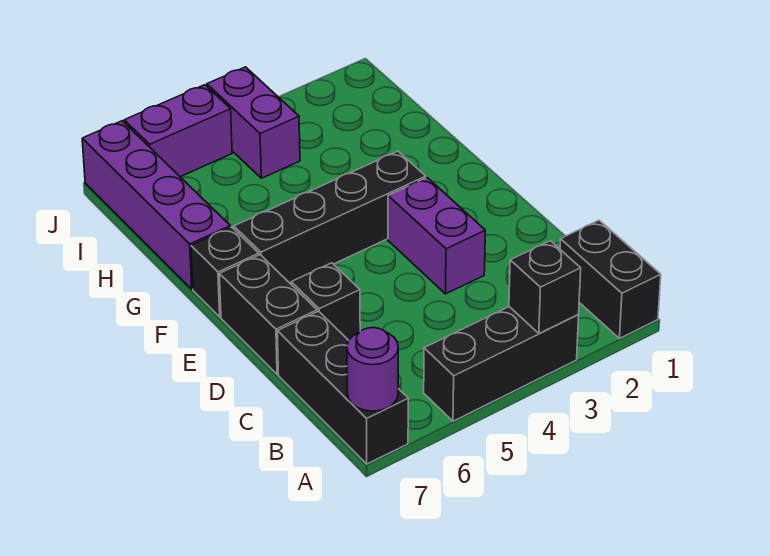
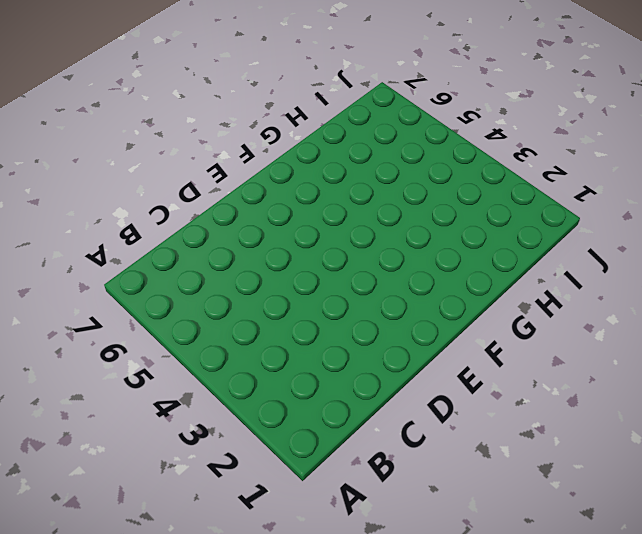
none -> black brick A1:B1 level 1
none -> black brick A3:A5 level 1
none -> black brick A7:C7 level 1

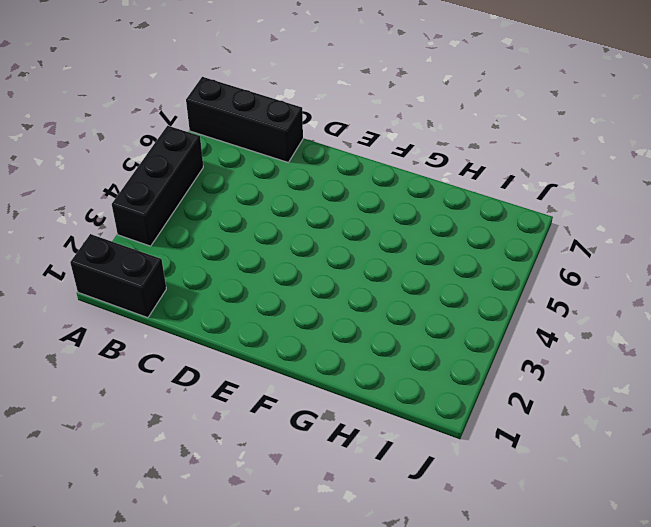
none -> purple brick D3:E3 level 1
none -> black brick D6 level 1
none -> black brick D7:E7 level 1

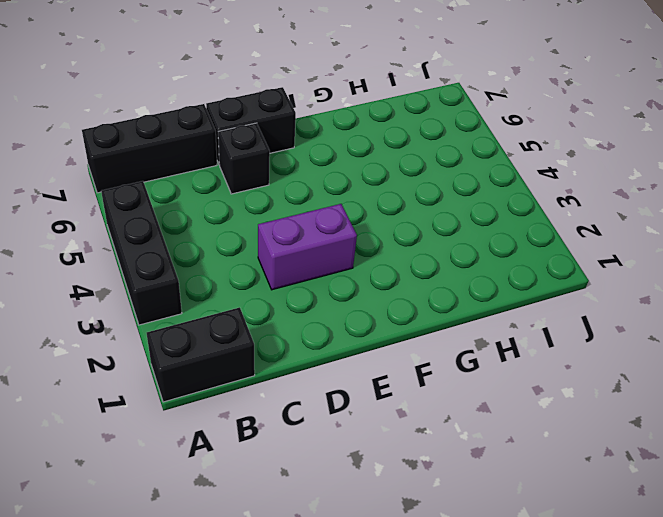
none -> black brick F3:F6 level 1
none -> black brick F7 level 1
none -> purple brick G7:J7 level 1

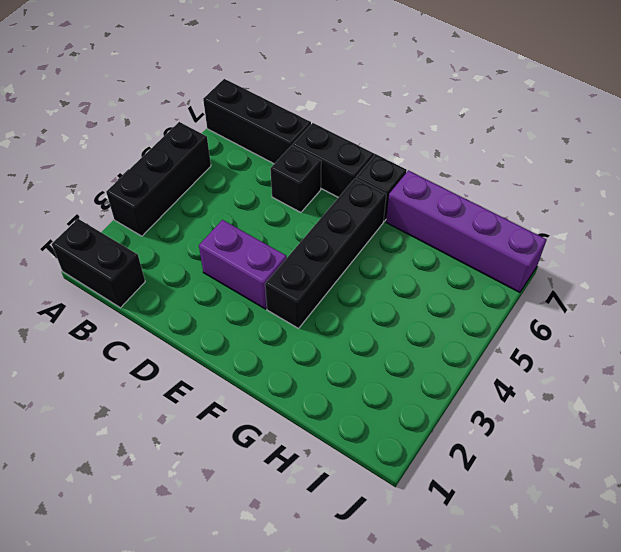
none -> purple brick I4:J4 level 1
none -> purple brick J5:J6 level 1
none -> black brick A3 level 2

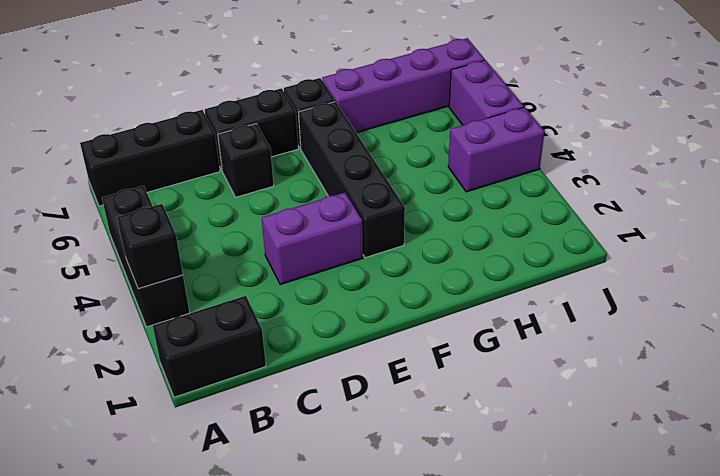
none -> purple round brick A7 level 2

